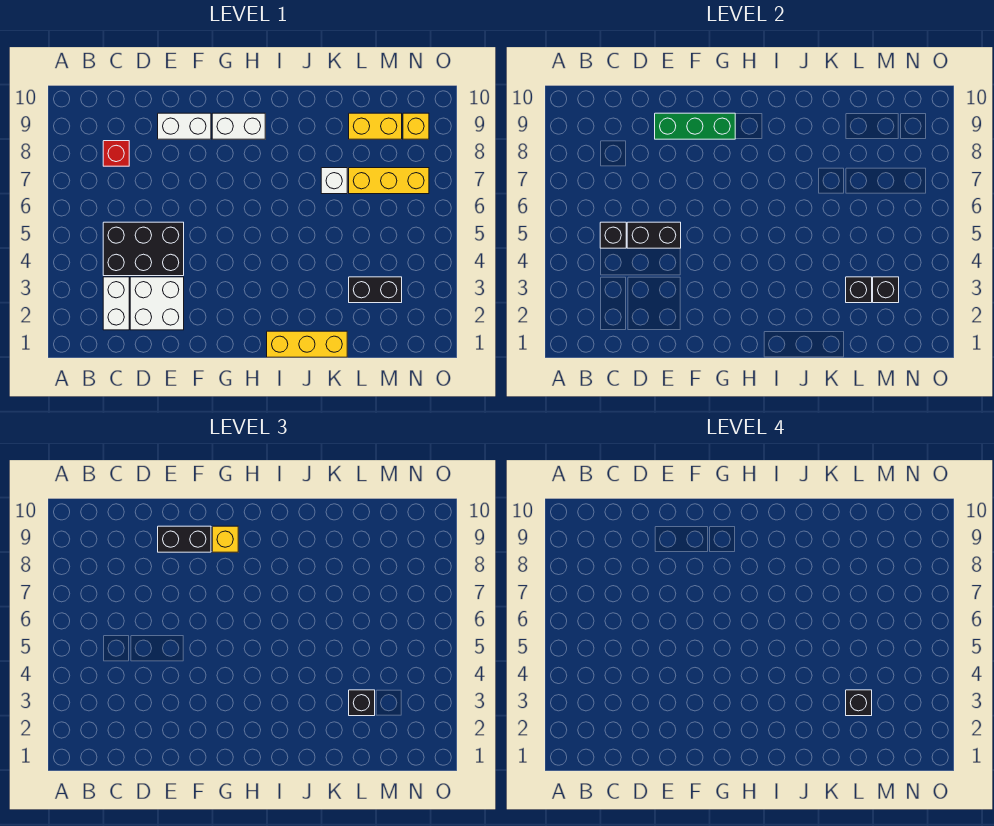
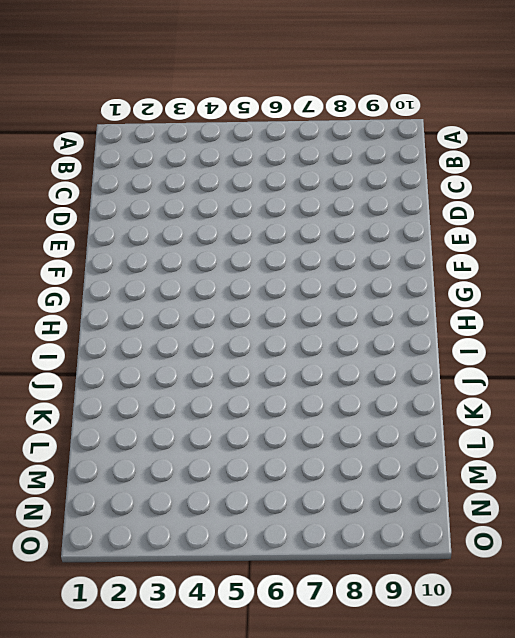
none -> white brick C2:C3 level 1
none -> black brick C4:E5 level 1
none -> red brick C8 level 1

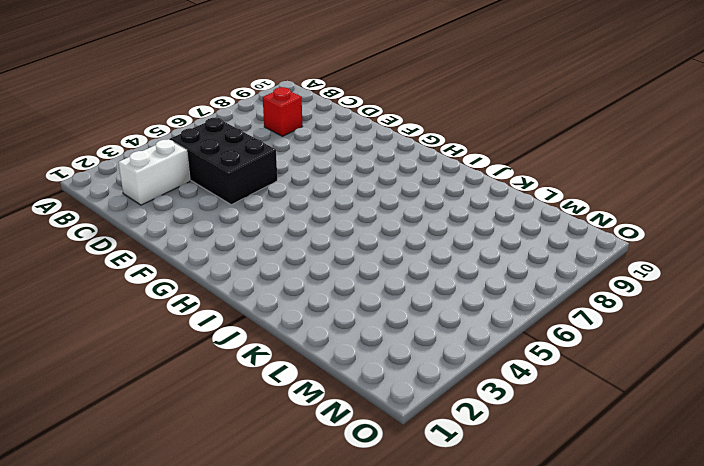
none -> white brick D2:E3 level 1
none -> white brick E9:F9 level 1
none -> white brick G9:H9 level 1

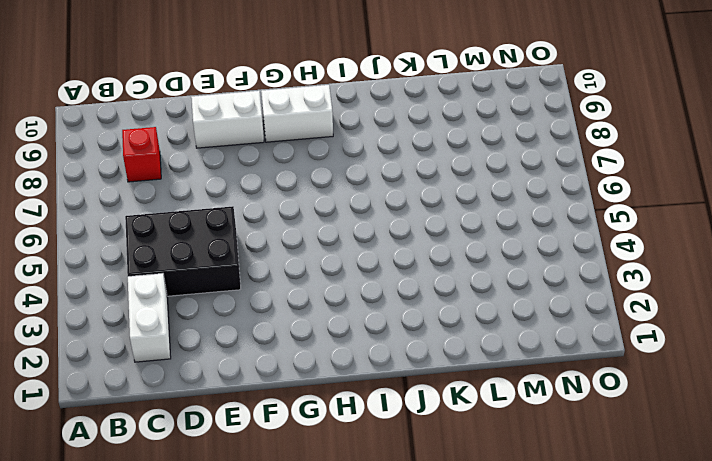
none -> white brick D2:E3 level 1
none -> yellow brick I1:K1 level 1
none -> white brick K7 level 1

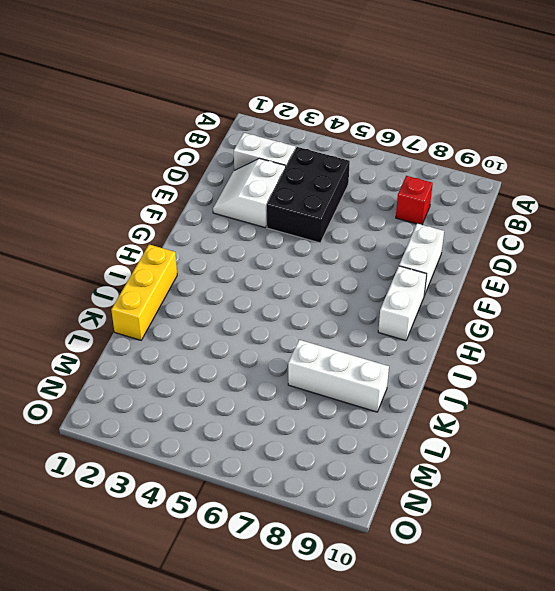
white slope D2:E3 level 1 top 3 -> white brick D2:E3 level 1
white brick K7:K9 level 1 -> white brick K7 level 1
none -> black brick L3:M3 level 1
none -> yellow brick L7:N7 level 1
none -> yellow brick L9:M9 level 1

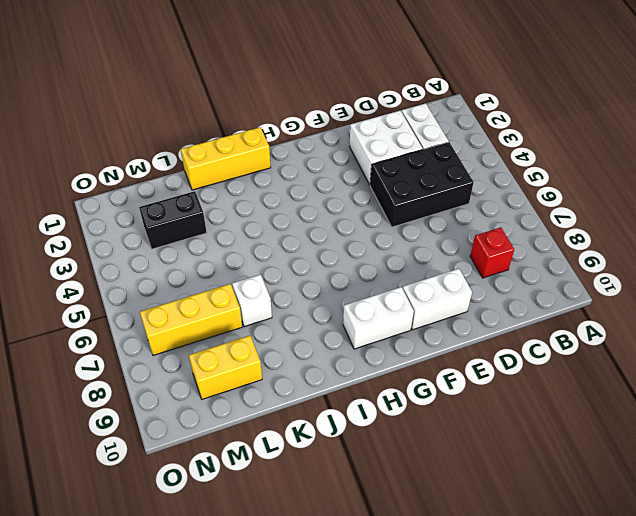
none -> yellow brick N9 level 1
none -> black brick C5 level 2
none -> black brick D5:E5 level 2

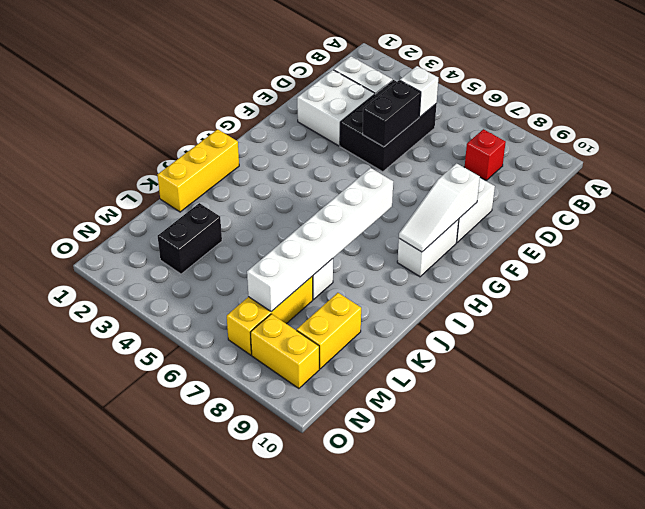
white brick C5 level 2 -> black brick C5 level 2
white slope F9:H9 level 2 top F -> green brick E9:G9 level 2
white brick H7:M7 level 2 -> none
yellow brick N8:N9 level 1 -> yellow brick N9 level 1
none -> black brick L3 level 2
none -> black brick M3 level 2
none -> black brick E9:F9 level 3

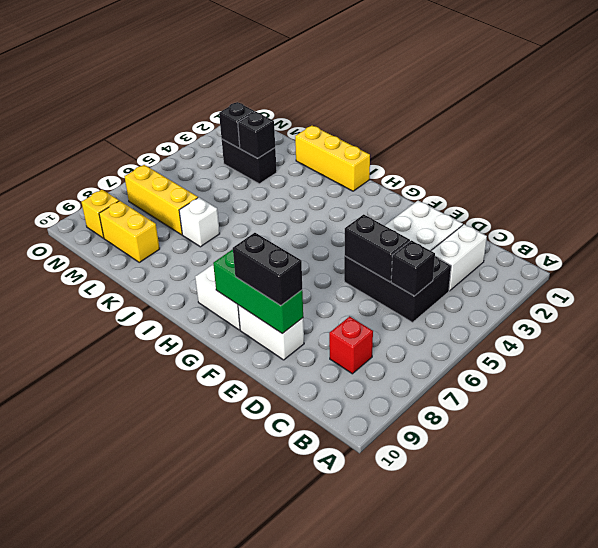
none -> yellow brick G9 level 3
none -> black brick L3 level 3
none -> black brick L3 level 4

